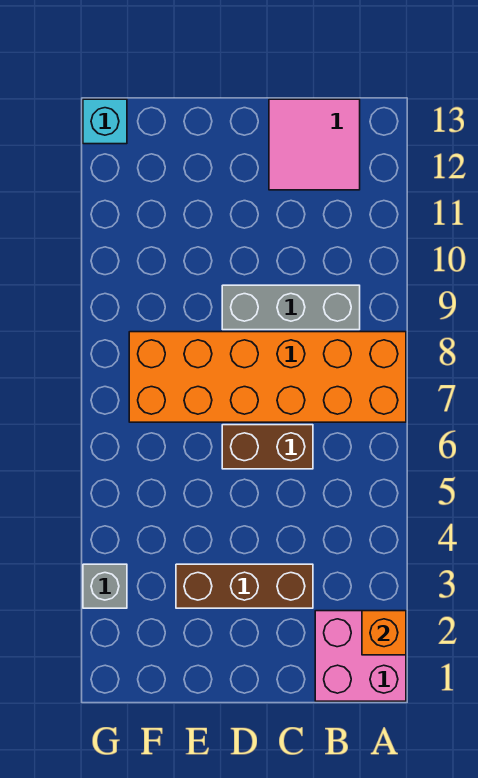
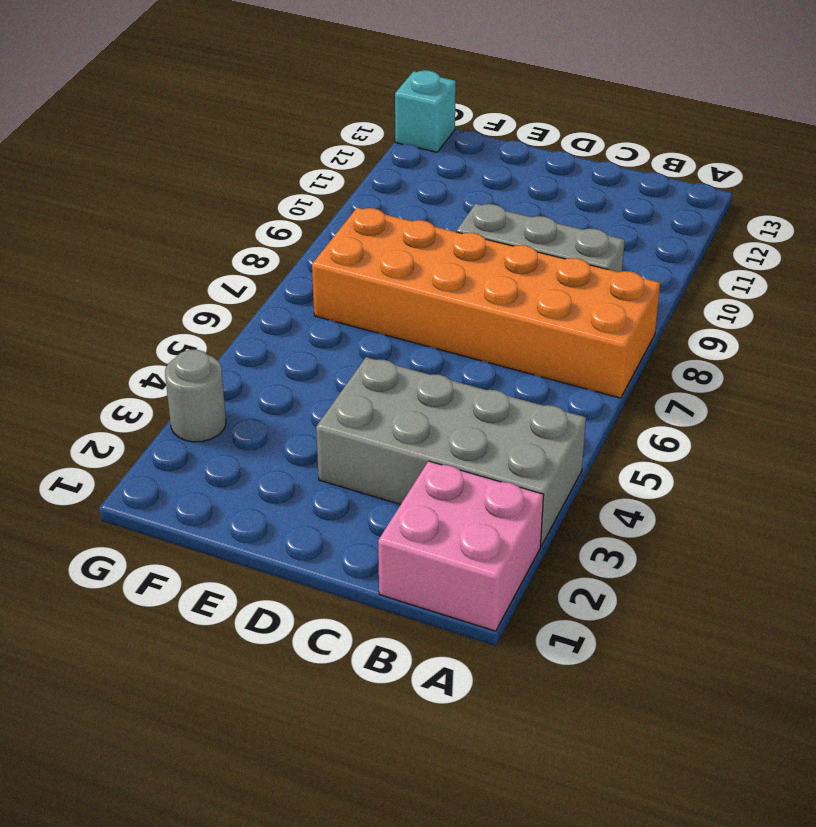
grey brick A3:D4 level 1 -> brown brick C3:E3 level 1
grey round brick G3 level 1 -> grey brick G3 level 1
none -> pink tile B12:C13 level 1
none -> brown brick C6:D6 level 1

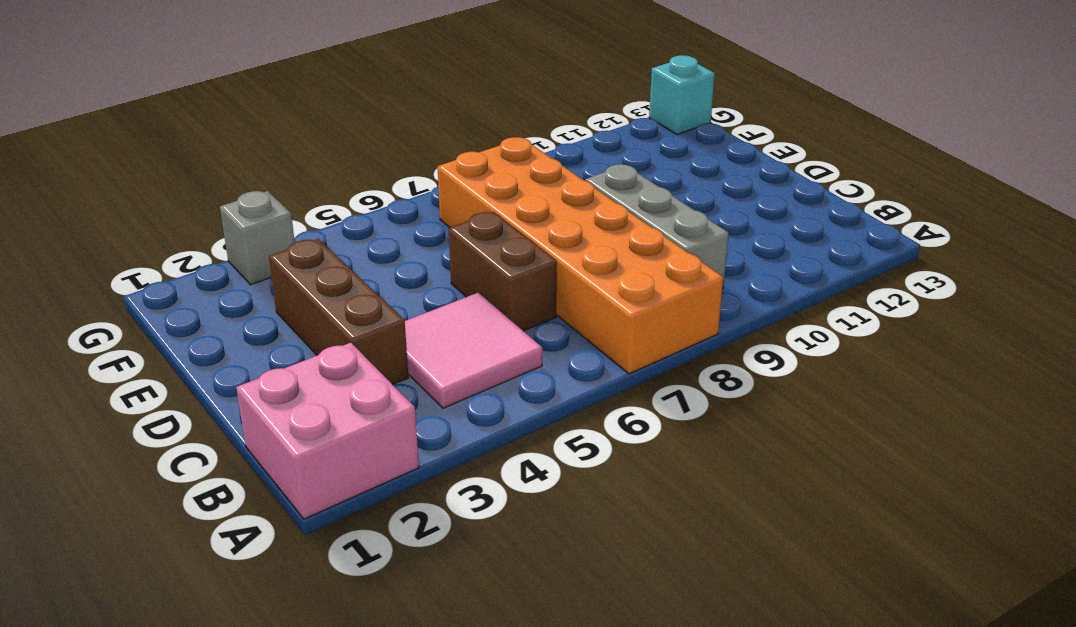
pink tile B4:C5 level 1 -> pink tile B12:C13 level 1
none -> orange brick A2 level 2

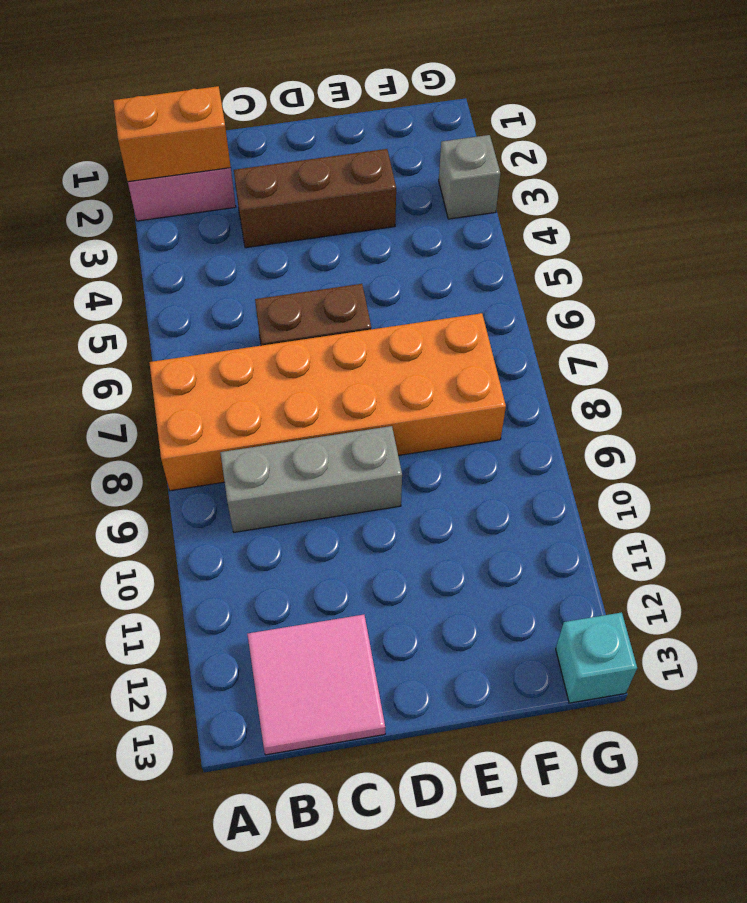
orange brick A2:B2 level 2 -> orange brick A2 level 2

